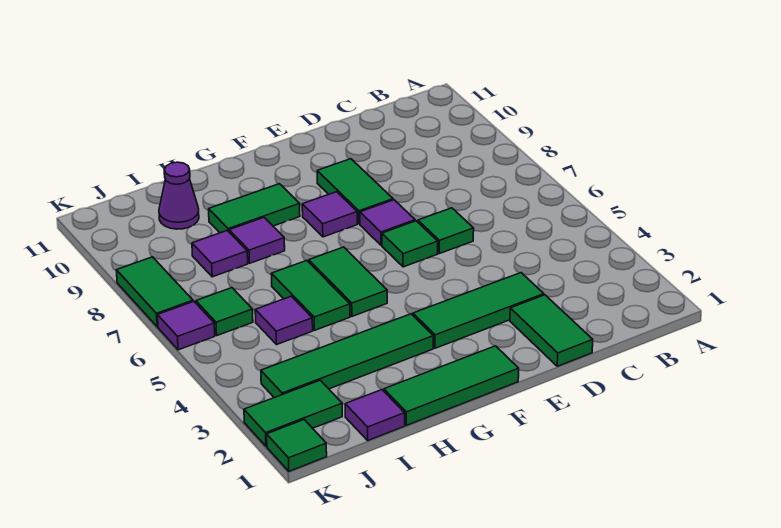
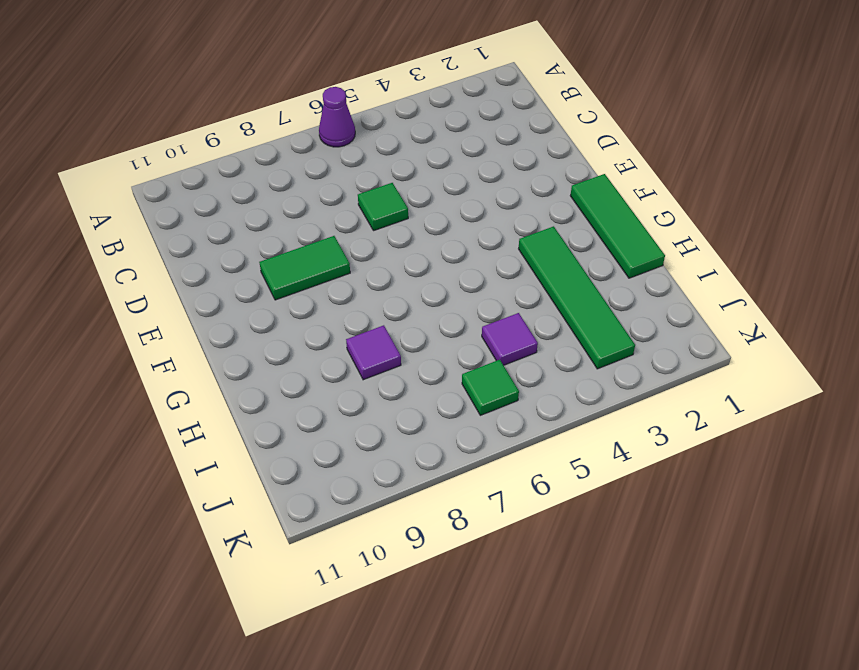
purple cone A6 level 1 -> purple cone I10 level 1
none -> green tile D1:D2 level 1
none -> green tile D3:F3 level 1
none -> green tile E6 level 1

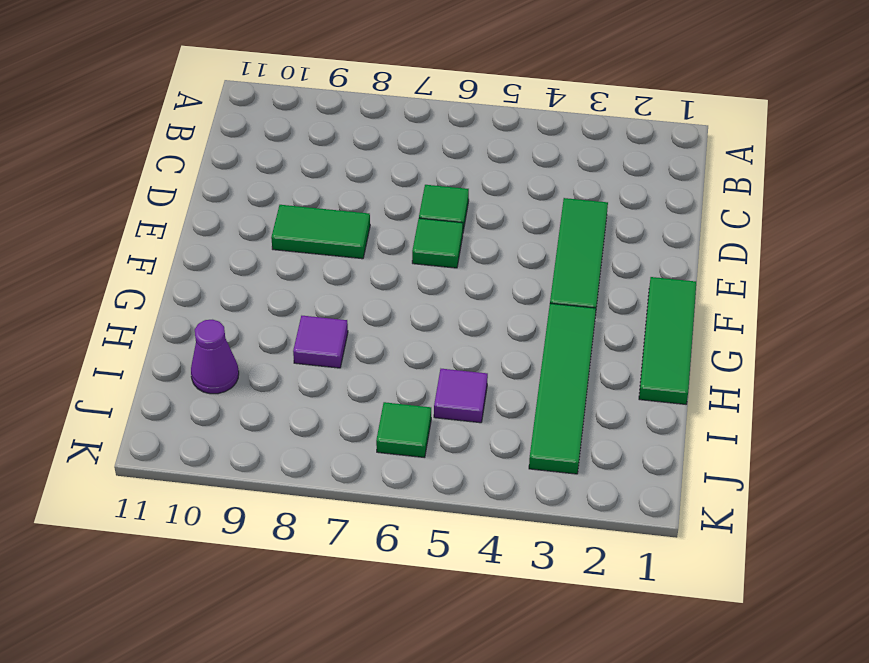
none -> green tile D1:D2 level 1
none -> purple tile E7 level 1
none -> purple tile F8 level 1

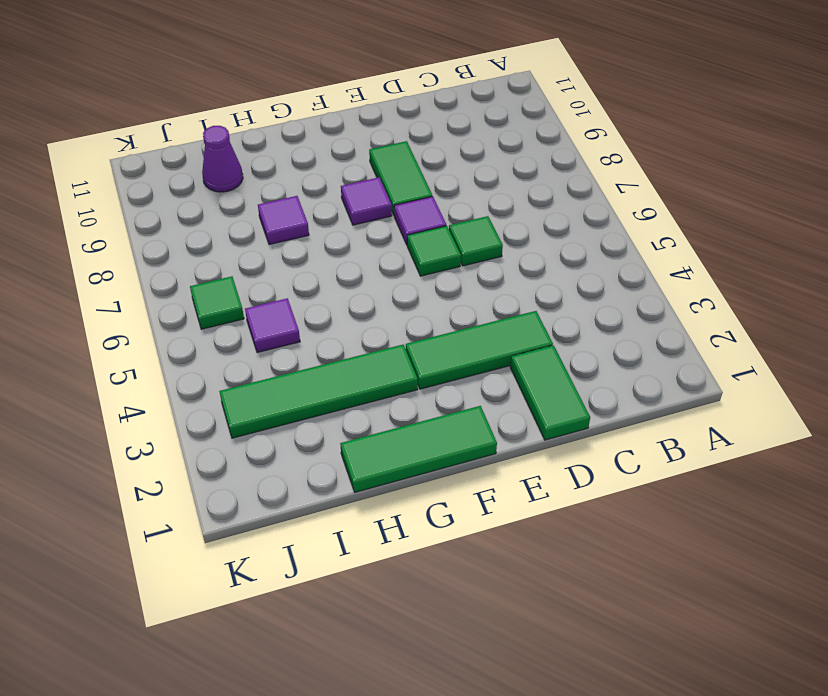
none -> green tile G5:G6 level 1
none -> green tile G9:H9 level 1
none -> green tile H5:H6 level 1

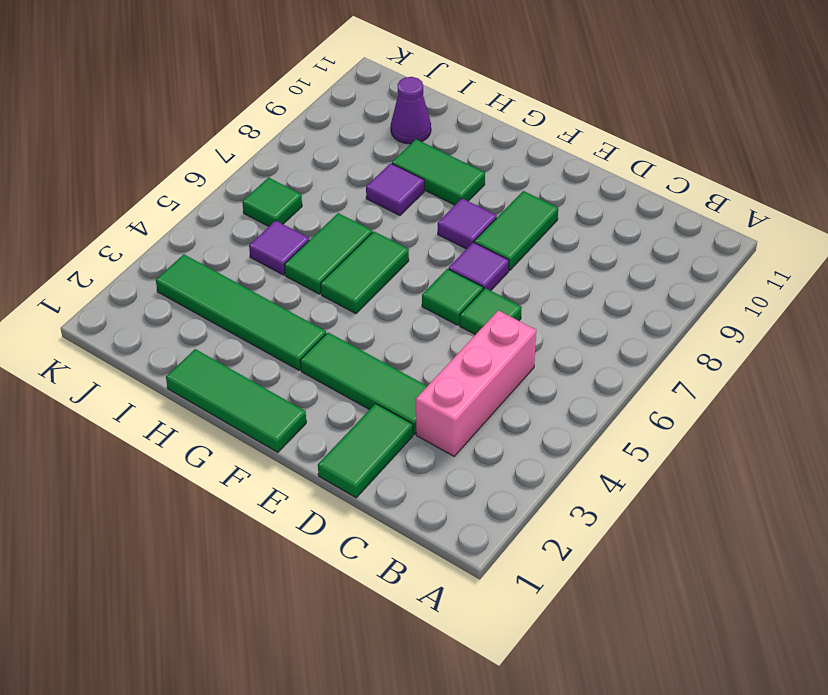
pink brick C3:C5 level 1 -> none
none -> purple tile I1 level 1
none -> purple tile I8 level 1
none -> green tile J2:K2 level 1

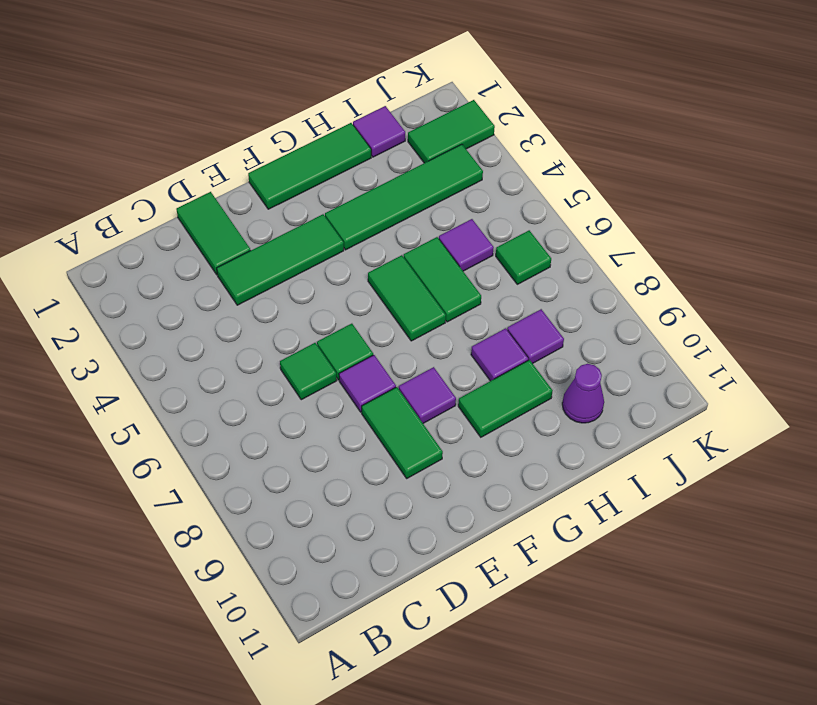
none -> green tile K1 level 1
none -> purple tile K6 level 1
none -> green tile K7:K8 level 1

